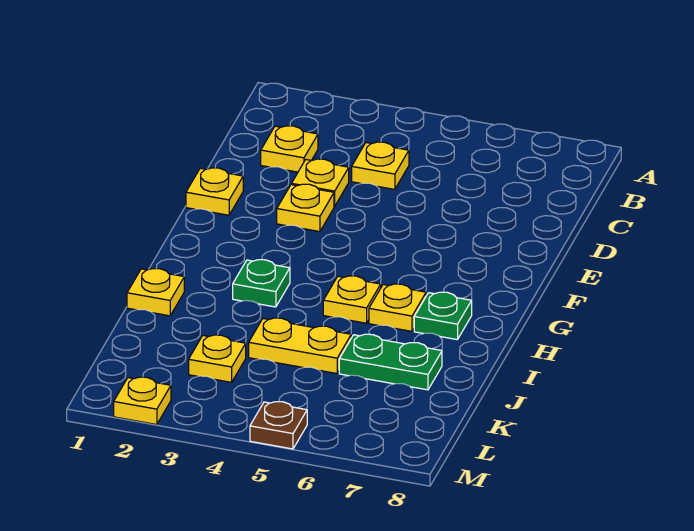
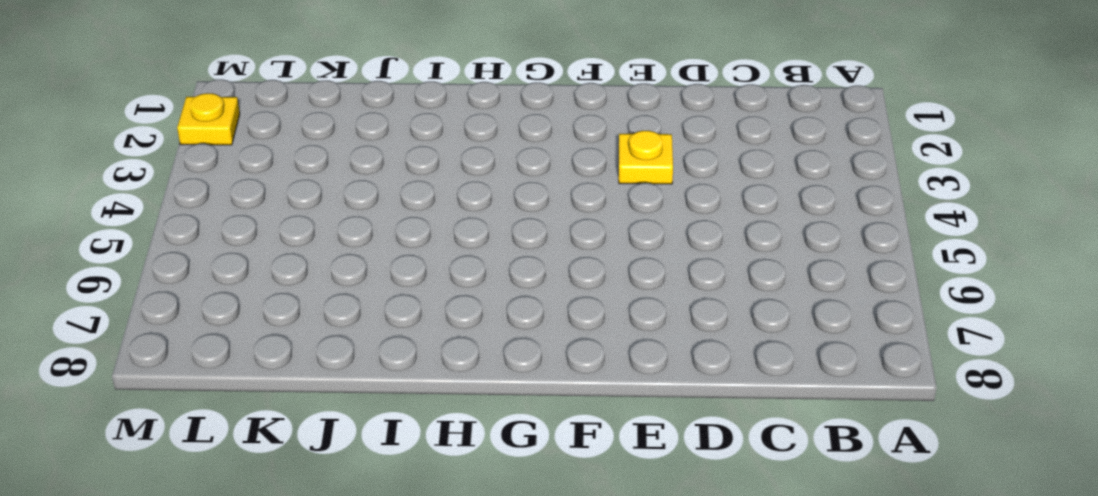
none -> yellow plate C2 level 1
none -> yellow plate C4 level 1
none -> yellow plate D3 level 1

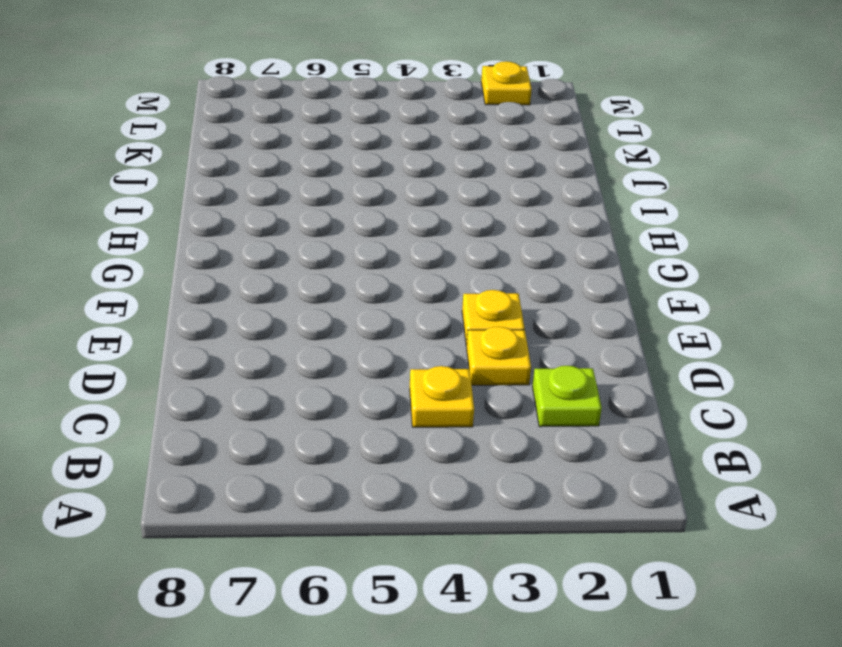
lime plate C2 level 1 -> yellow plate C2 level 1
none -> yellow plate E1 level 1
none -> green plate H3 level 1
none -> yellow plate H5 level 1

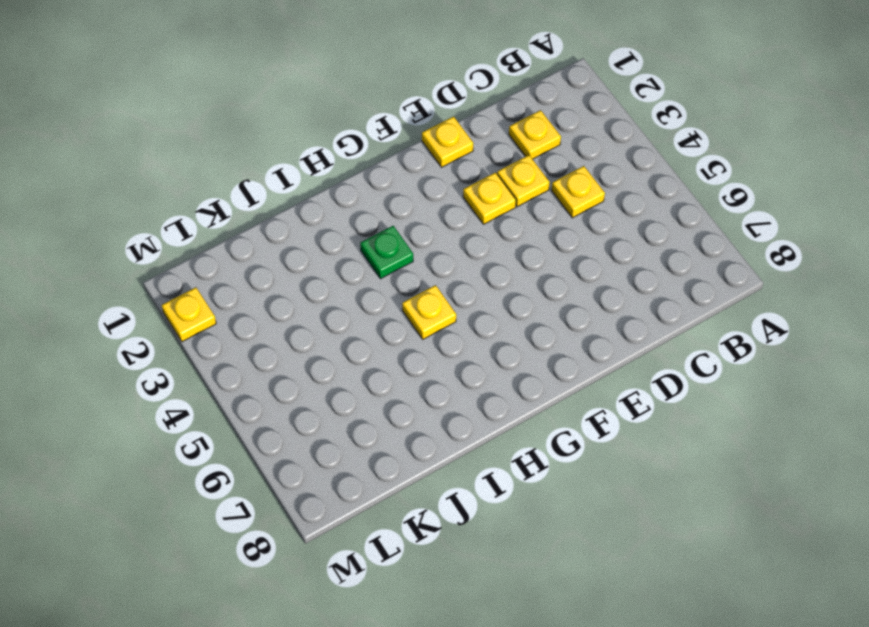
none -> yellow plate H6 level 1
none -> green plate H7 level 1
none -> yellow plate I1 level 1

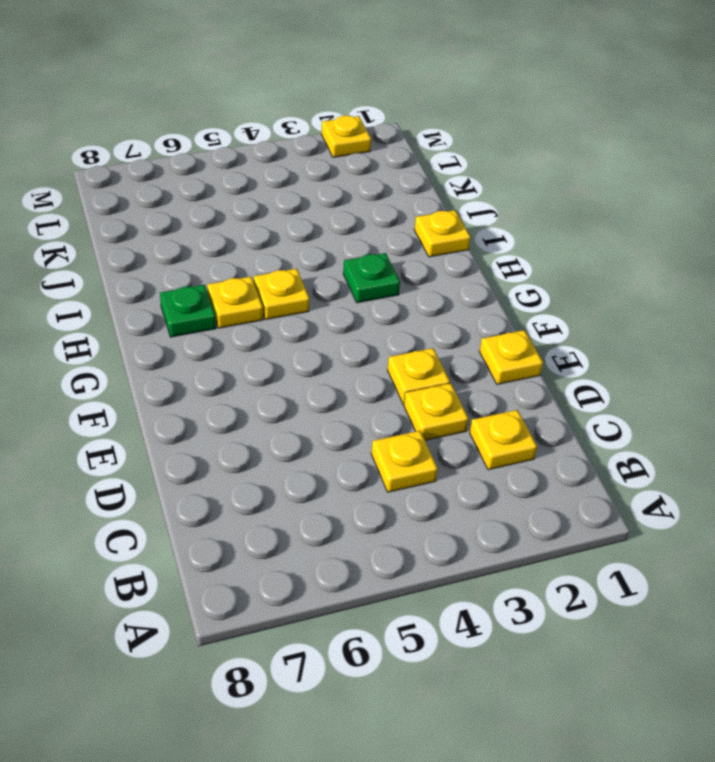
none -> yellow plate J4:J5 level 1
none -> green plate J6:J7 level 1
none -> yellow plate K3 level 1

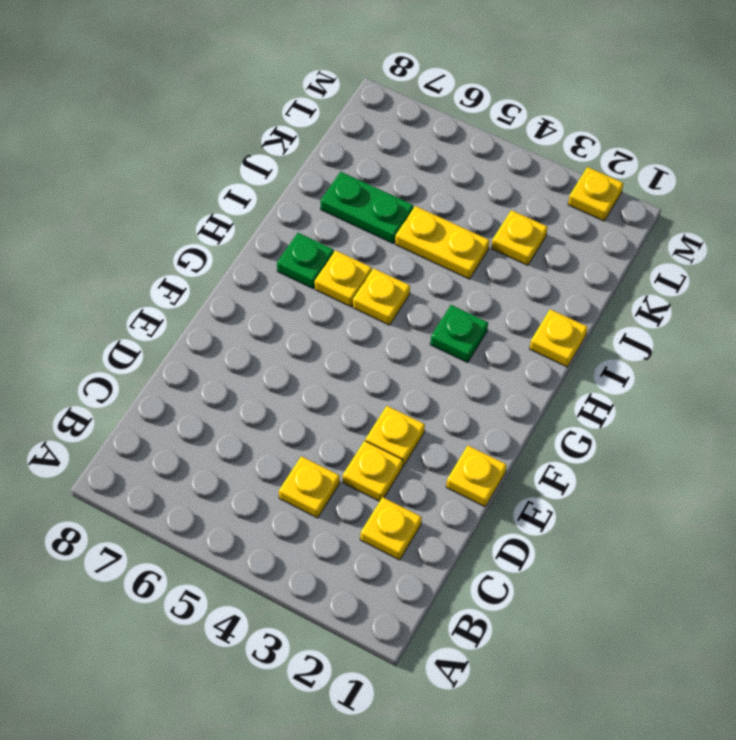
none -> brown plate M5 level 1

